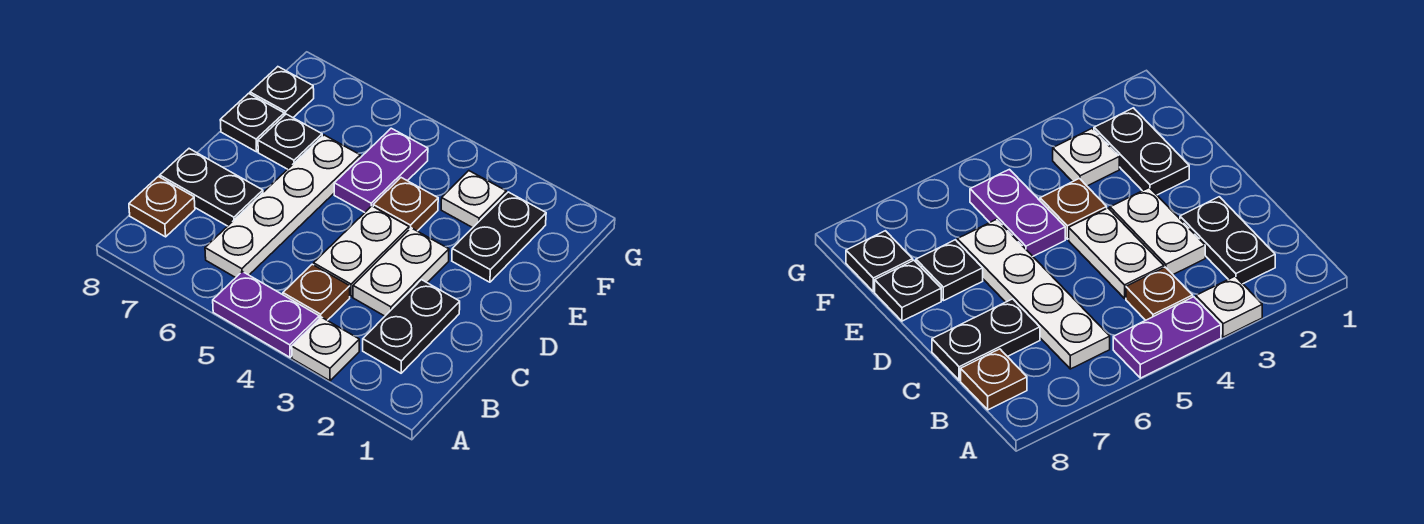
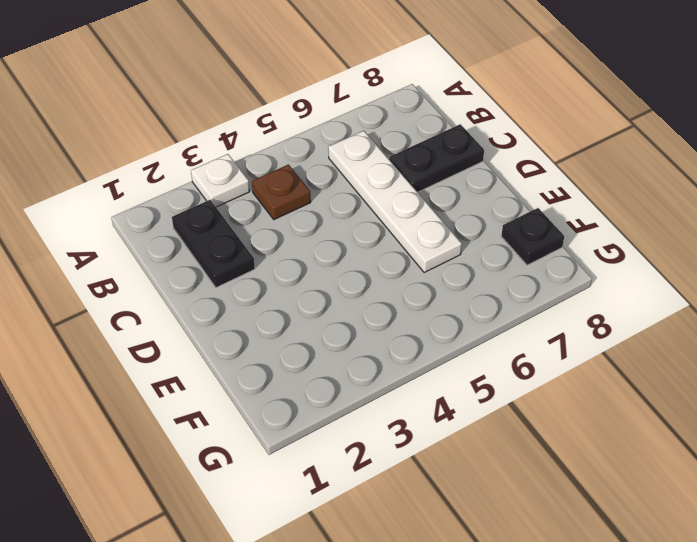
none -> purple plate A4:A5 level 1
none -> brown plate B8 level 1
none -> white plate C3:D3 level 1

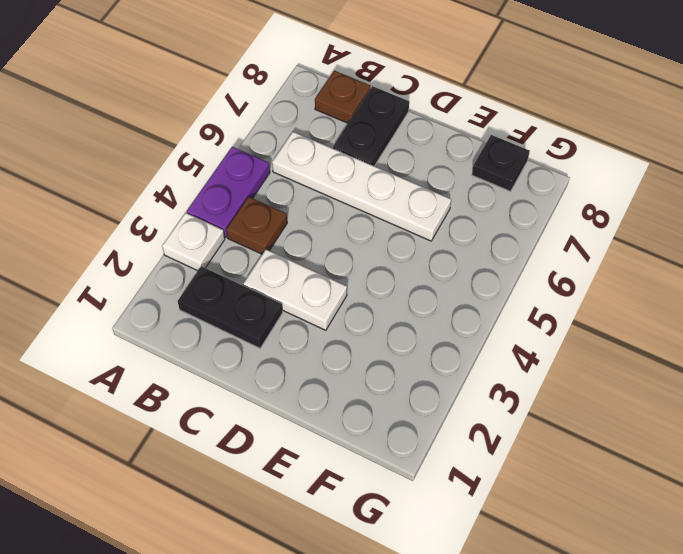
none -> white plate C4:D4 level 1
none -> black plate E2:F2 level 1
none -> brown plate E4 level 1

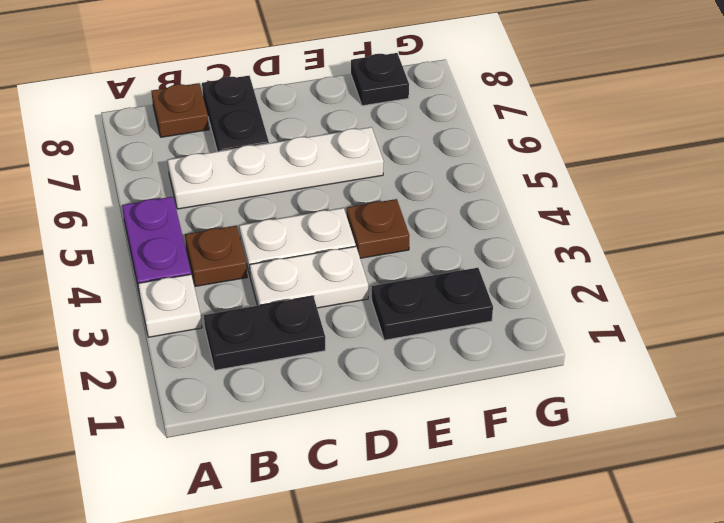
none -> purple plate E5:F5 level 1
none -> black plate E7 level 1
none -> black plate E8 level 1

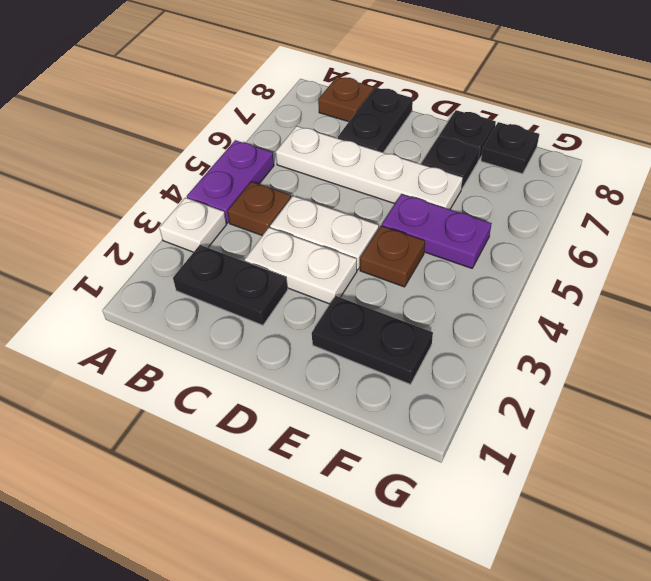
none -> white plate F3 level 1

